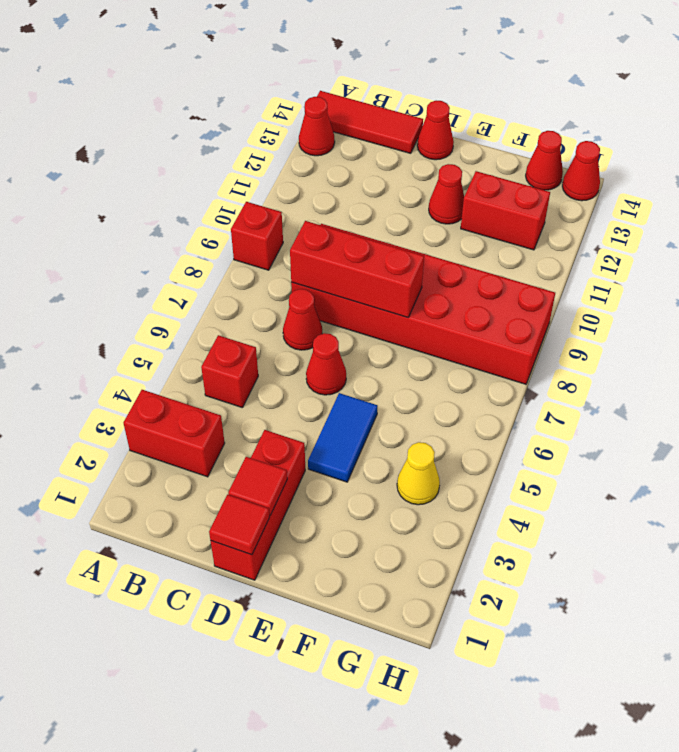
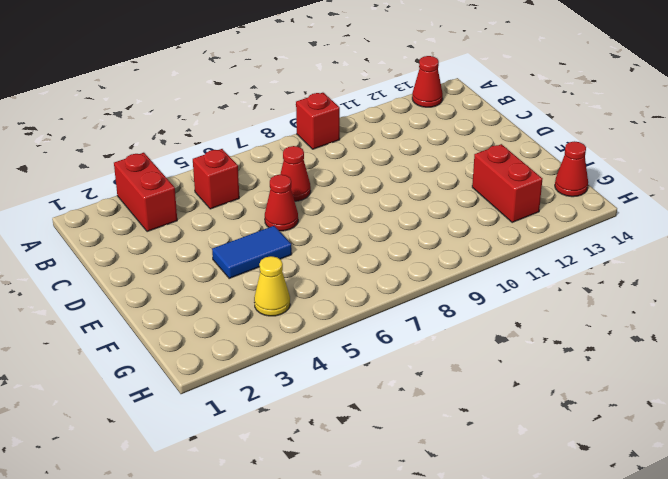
none -> red tile A14:C14 level 1
none -> red brick C8:H9 level 1
none -> red brick D1:D3 level 1

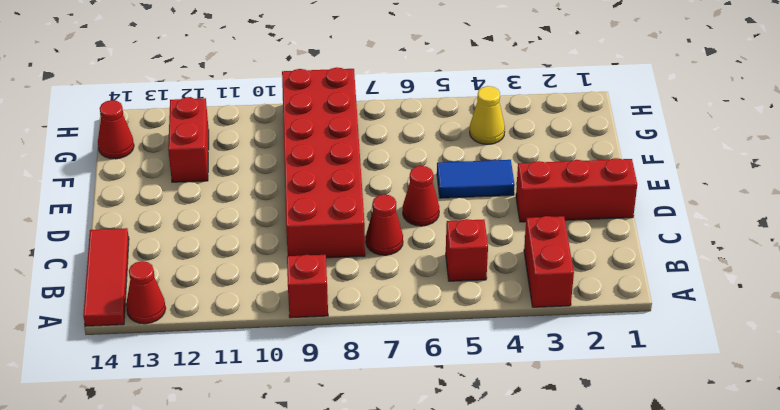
none -> red cone D14 level 1
none -> red cone E12 level 1
none -> red cone H14 level 1

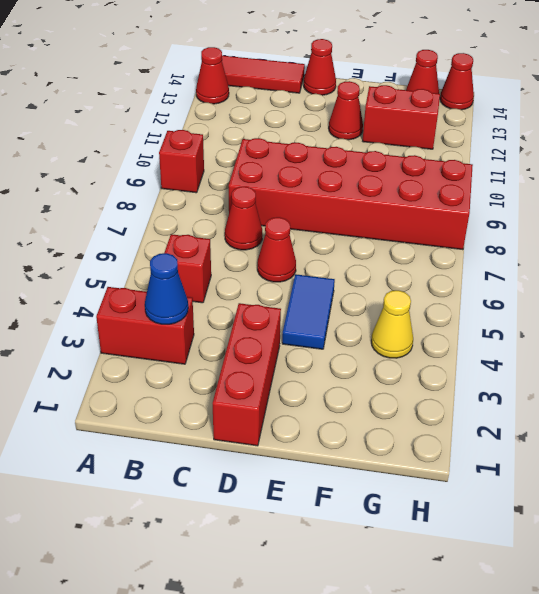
blue cone B3 level 2 -> none
none -> red brick C8:E8 level 2
none -> red tile D1 level 2
none -> red tile D2 level 2

